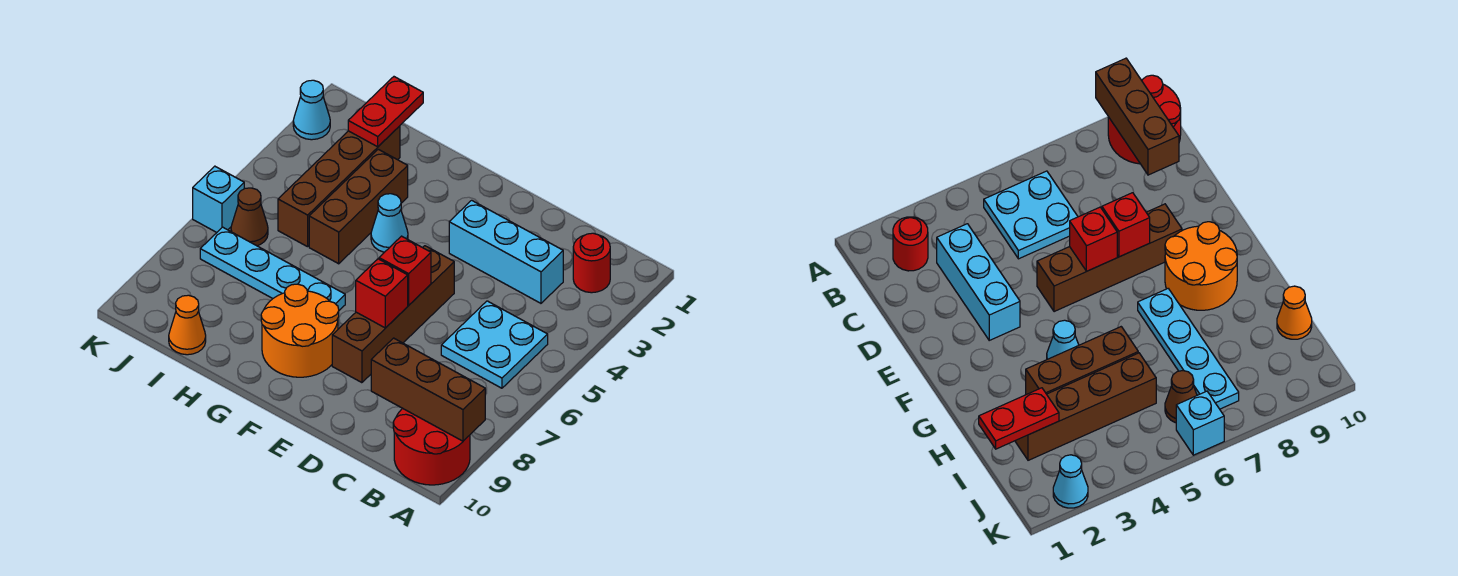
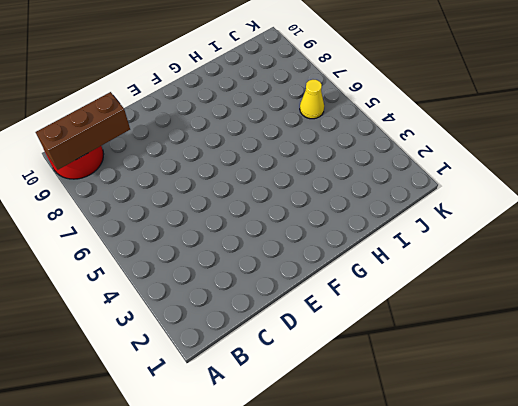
yellow cone J6 level 1 -> brown cone J6 level 1
none -> red round brick B2 level 1
none -> cyan plate B5:C6 level 1
none -> cyan brick C3:E3 level 1

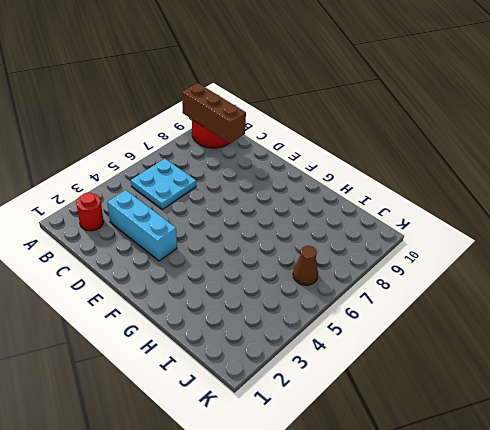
none -> brown brick E5:E8 level 1
none -> orange round brick F8:G9 level 1
none -> cyan cone G4 level 1

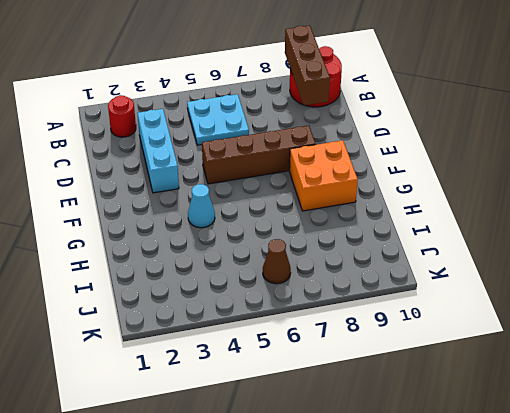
orange brick F8:G9 level 1 -> orange round brick F8:G9 level 1
none -> cyan plate G7:J7 level 1
none -> brown brick H3:H5 level 1
none -> brown brick I2:I5 level 1

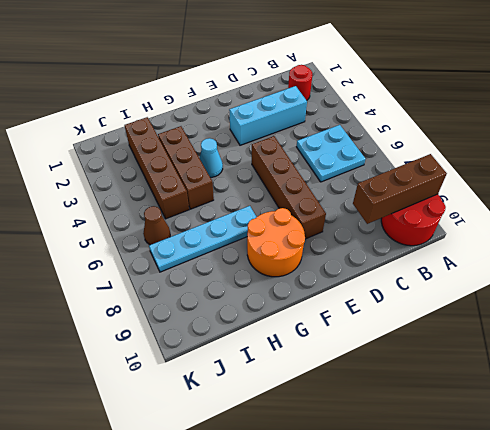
none -> orange cone I10 level 1
none -> cyan cone K2 level 1
none -> cyan brick K6 level 1

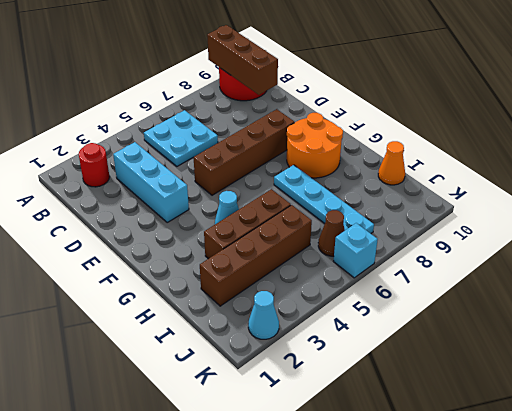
none -> red brick E6 level 2
none -> red brick E7 level 2
none -> red plate I1:I2 level 2

